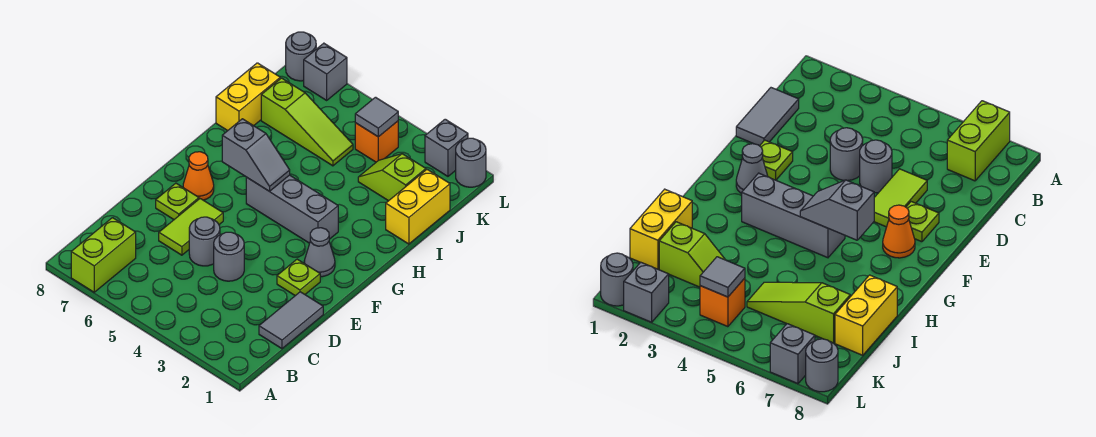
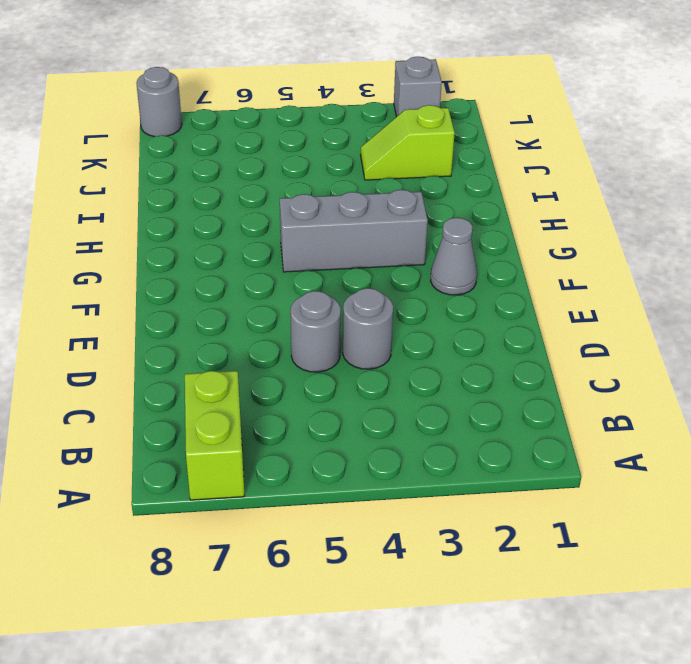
none -> grey tile C1:D1 level 1
none -> lime tile D6:E6 level 1
none -> lime plate E2 level 1

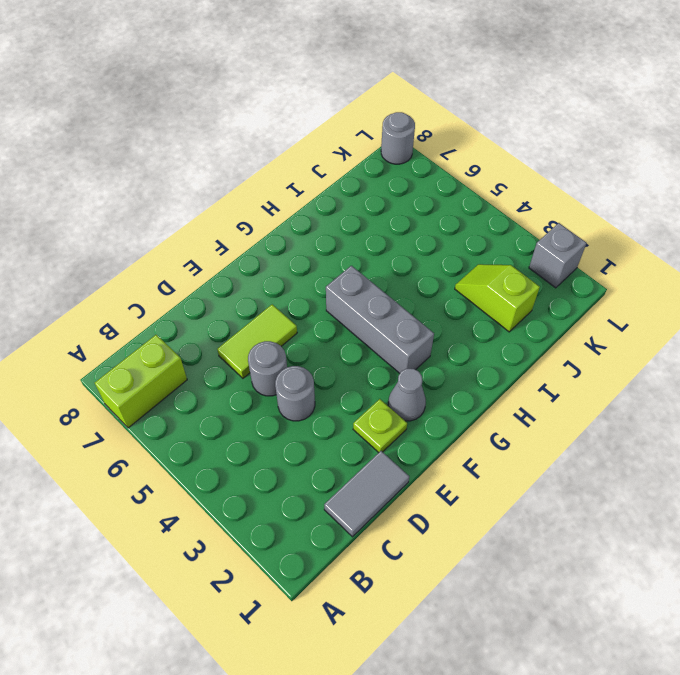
none -> lime plate E7 level 1
none -> orange cone F7 level 1
none -> yellow brick I1:J1 level 1

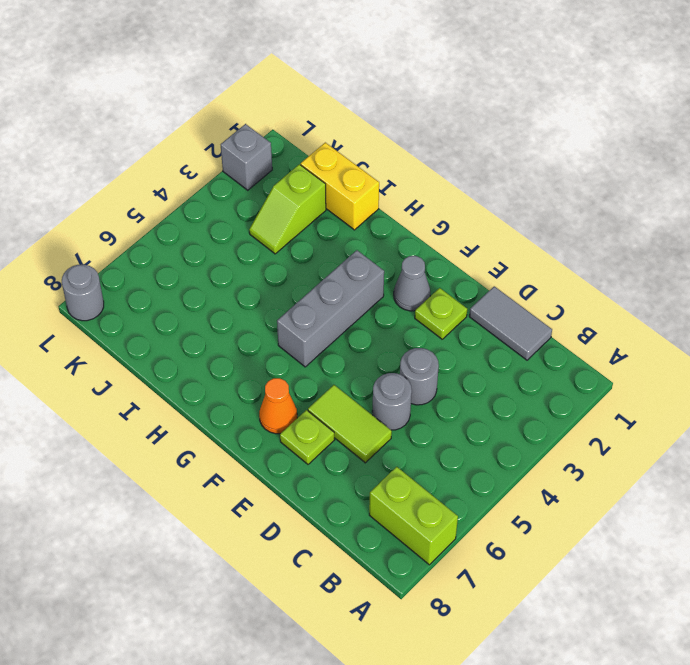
none -> yellow brick I8:J8 level 1
none -> lime slope J5:J7 level 1 top 7
none -> orange brick K4 level 1

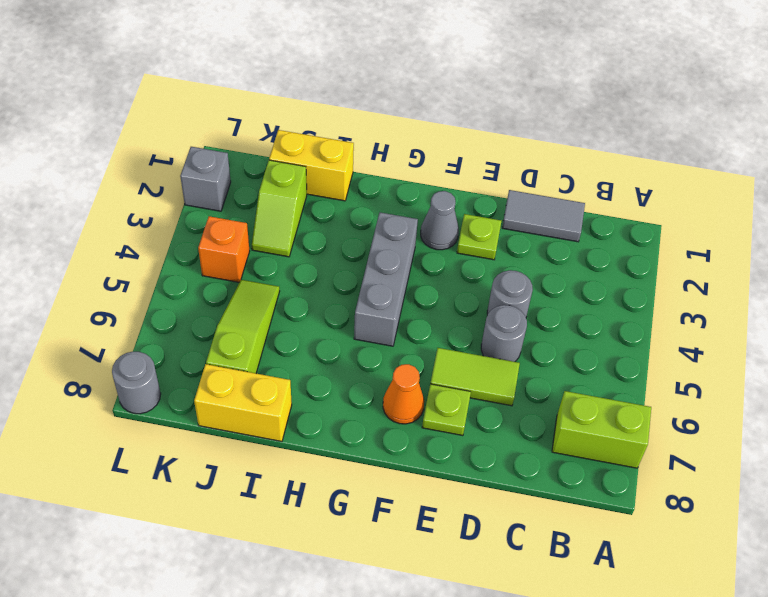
none -> grey round brick L1 level 1
none -> grey brick L7 level 1
none -> grey slope G5:G6 level 2 top 6

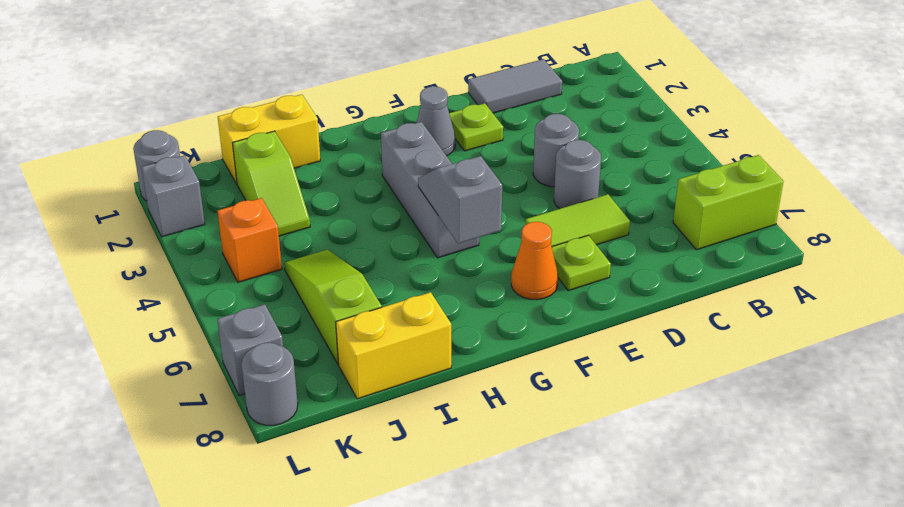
none -> grey tile K4 level 2

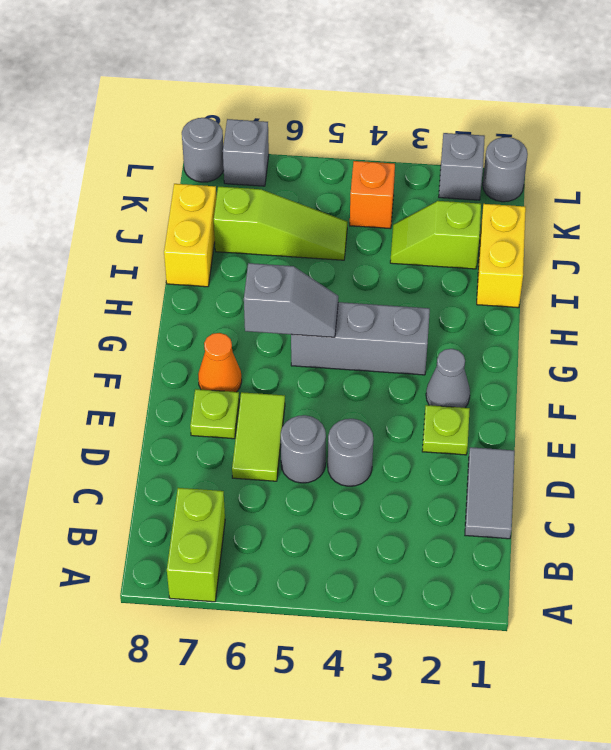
none -> grey tile K4 level 2

